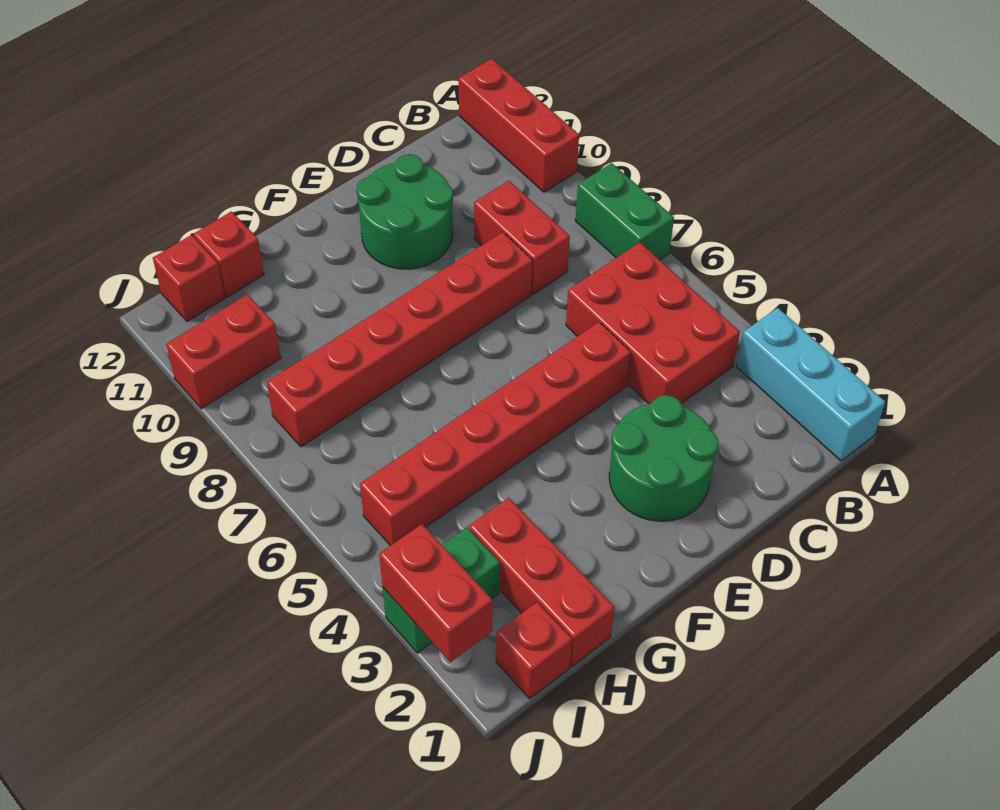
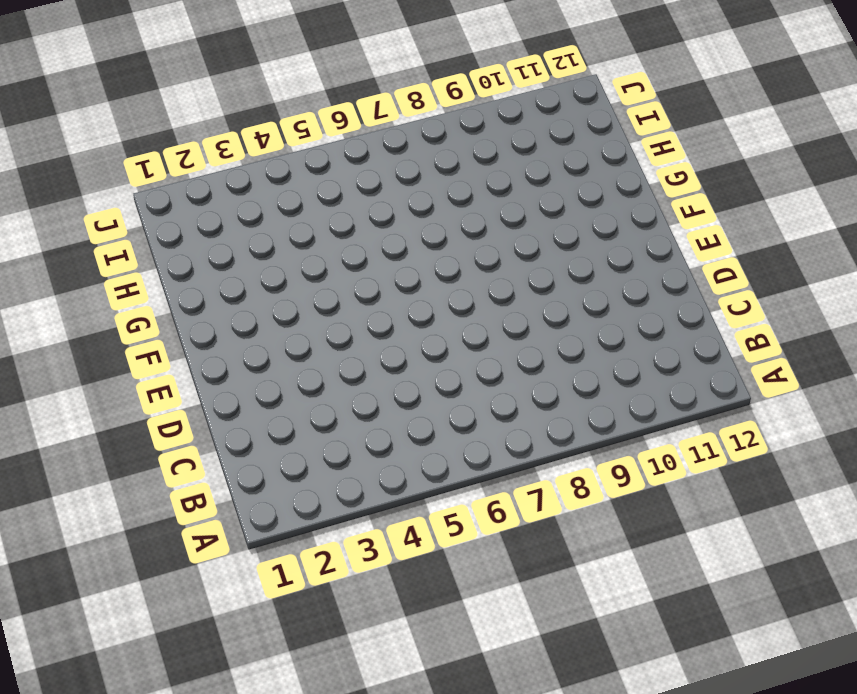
none -> cyan brick A1:A3 level 1
none -> green brick A7:A8 level 1
none -> red brick A10:A12 level 1

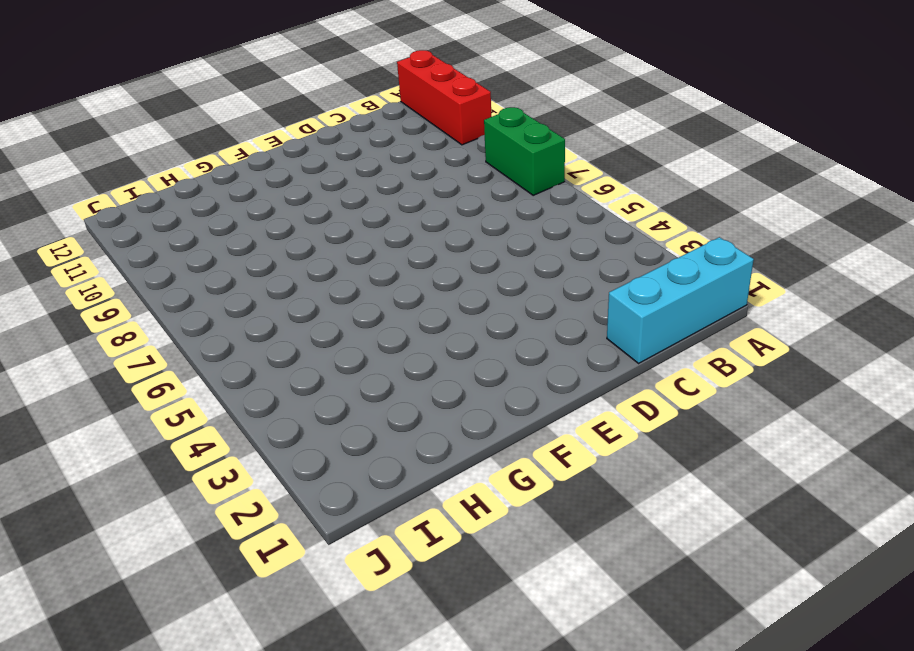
cyan brick A1:C1 level 1 -> cyan brick A1:A3 level 1
none -> red brick B4:C6 level 1
none -> red brick C8:C9 level 1
none -> green round brick D2:E3 level 1

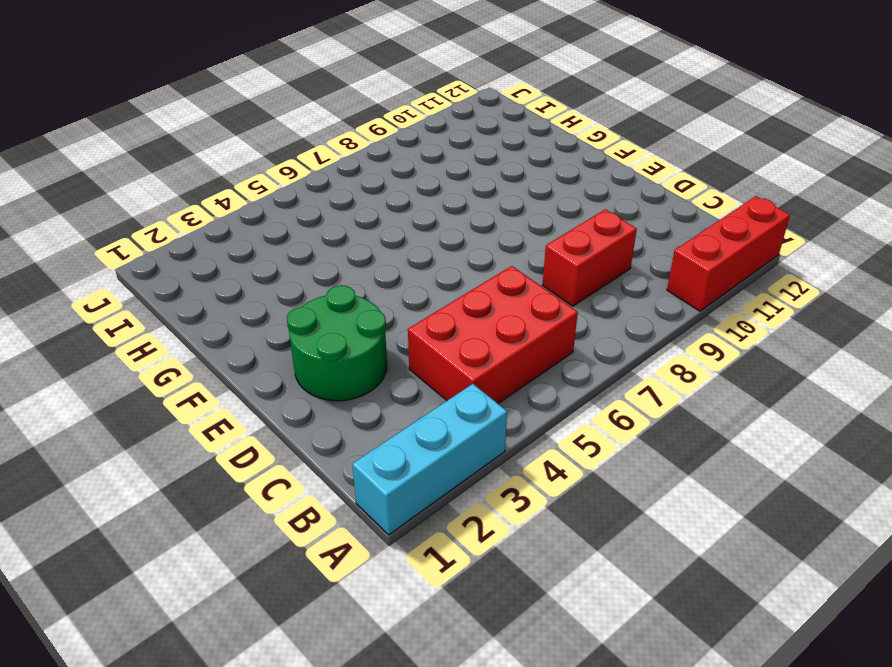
none -> green brick A7:A8 level 1
none -> red brick D5:I5 level 1
none -> red brick D8:I8 level 1

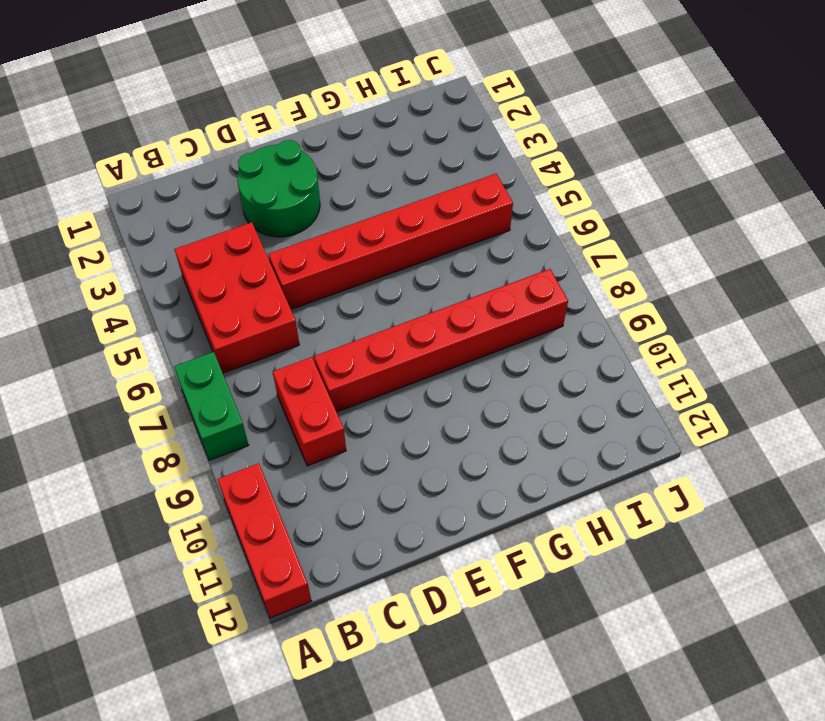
none -> cyan brick A1:A3 level 1
none -> green round brick D10:E11 level 1
none -> red brick H1:H3 level 1

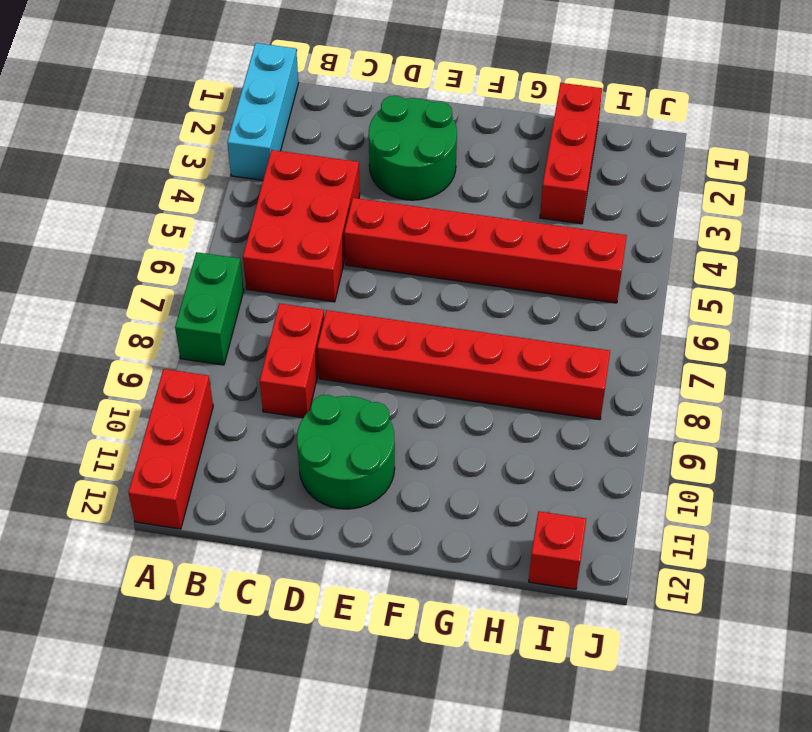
none -> red brick H12 level 1
none -> red brick I1 level 1
none -> green brick I3:J3 level 1

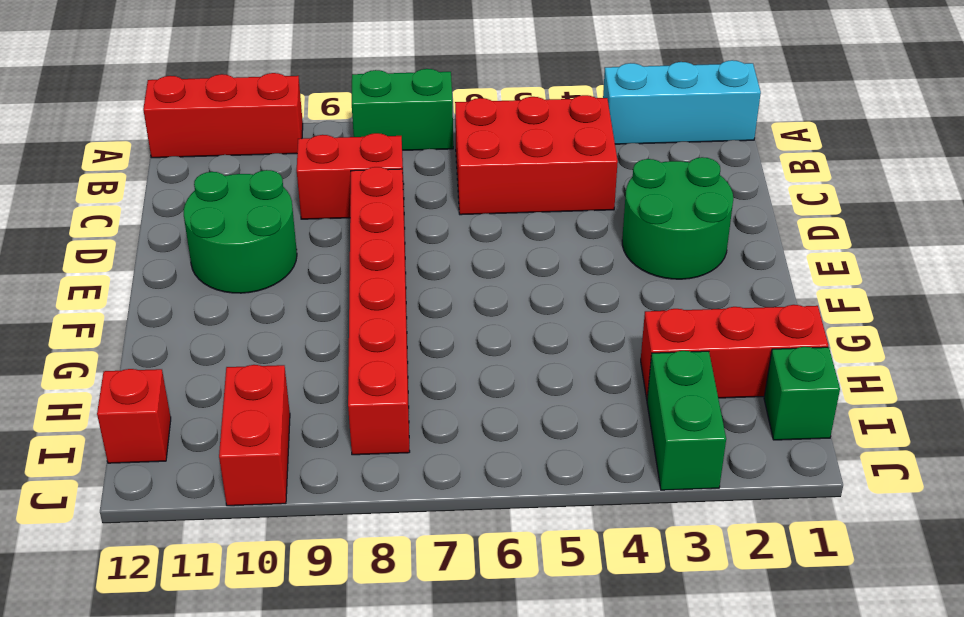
green brick I1 level 1 -> red brick I1 level 1
none -> red brick D5:I5 level 1
none -> red brick H12 level 1
none -> red brick J2:J3 level 2

